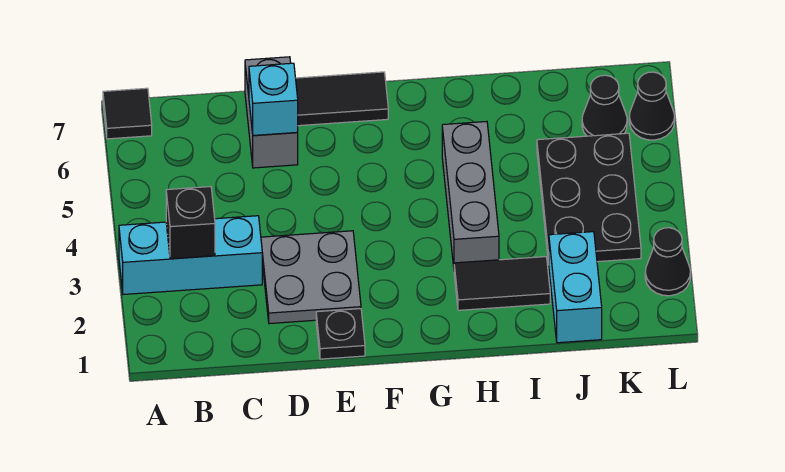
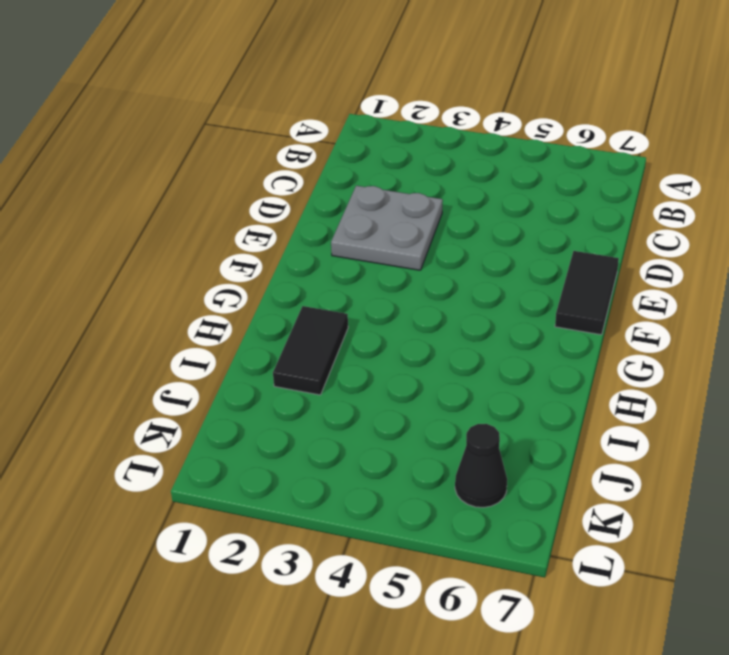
none -> cyan brick A3:C3 level 1
none -> black tile A7 level 1
none -> grey brick D6:D7 level 1

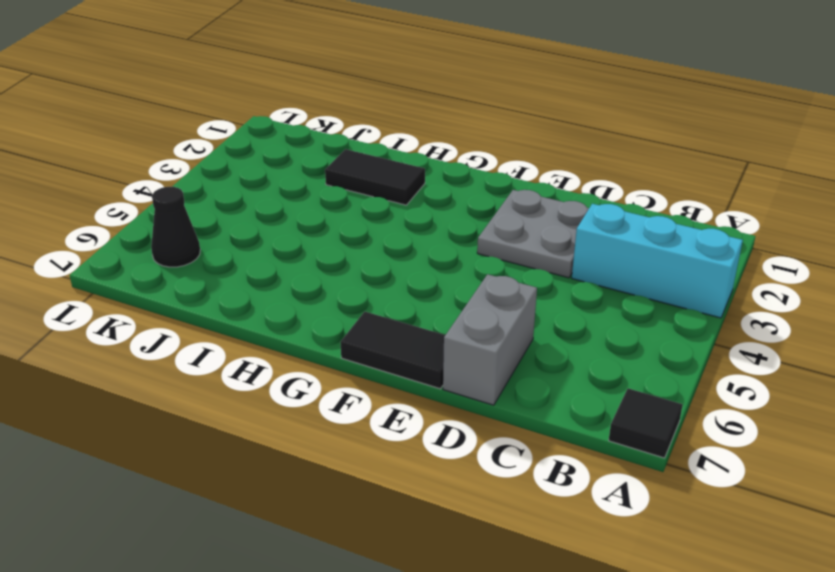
none -> black plate E1 level 1
none -> grey brick H3:H5 level 1
none -> cyan brick J1:J2 level 1

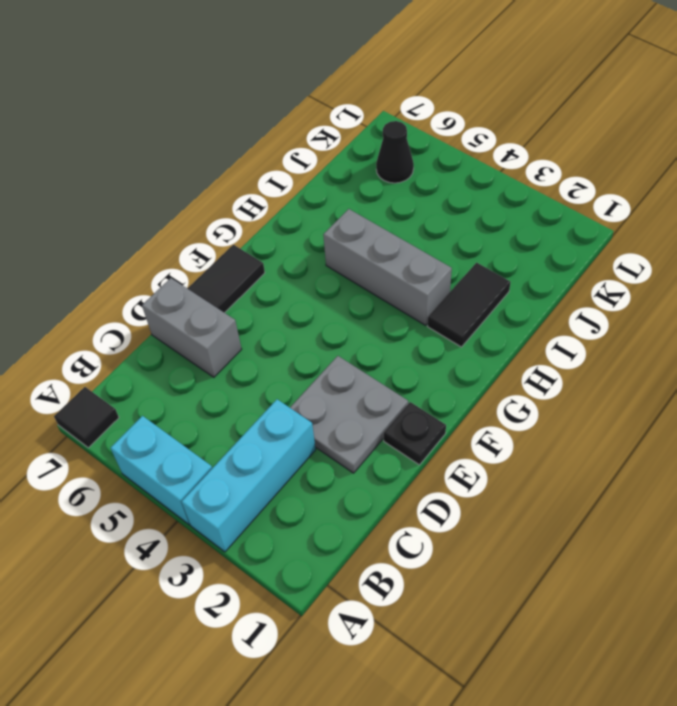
cyan brick A4:A5 level 1 -> cyan brick J1:J2 level 1
none -> black plate J3:K5 level 1
none -> black cone L2 level 1
none -> black cone L6 level 1

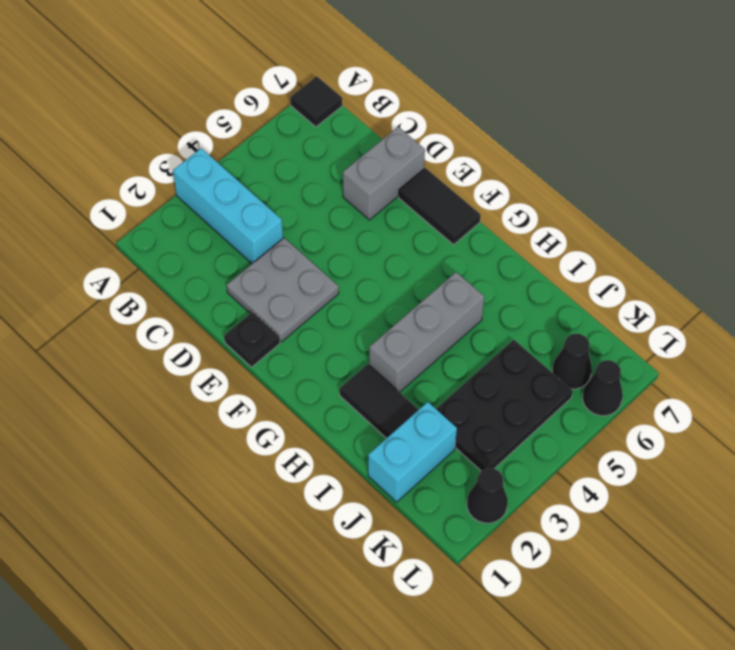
none -> black brick B3 level 2
none -> cyan brick D6 level 2

